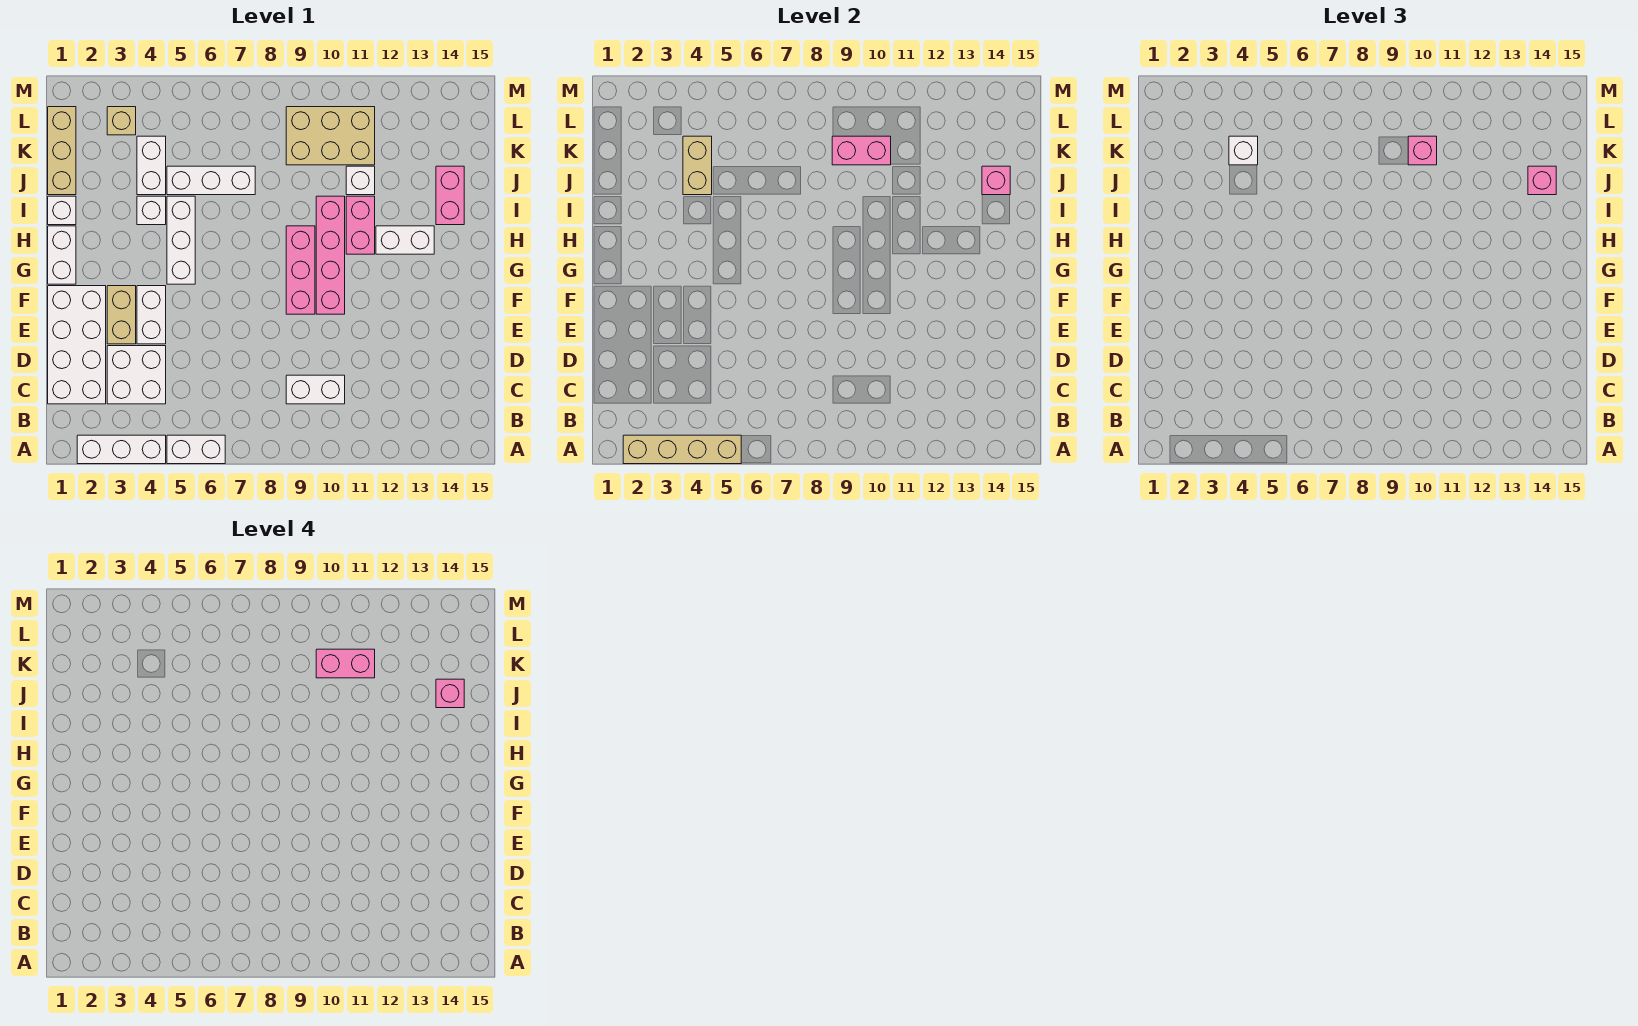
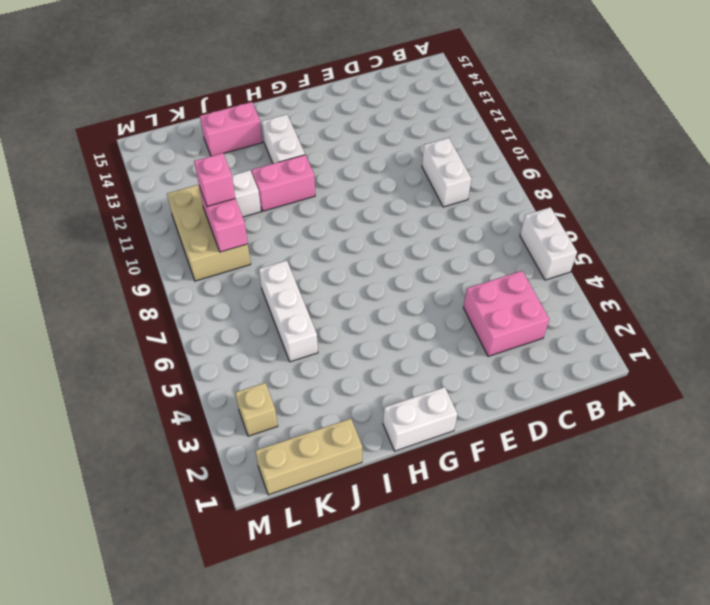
pink brick C3:D4 level 1 -> white brick C3:D4 level 1
none -> white brick A2:A4 level 1
none -> white brick C1:F2 level 1
none -> tan brick E3:F3 level 1
none -> white brick E4:F4 level 1

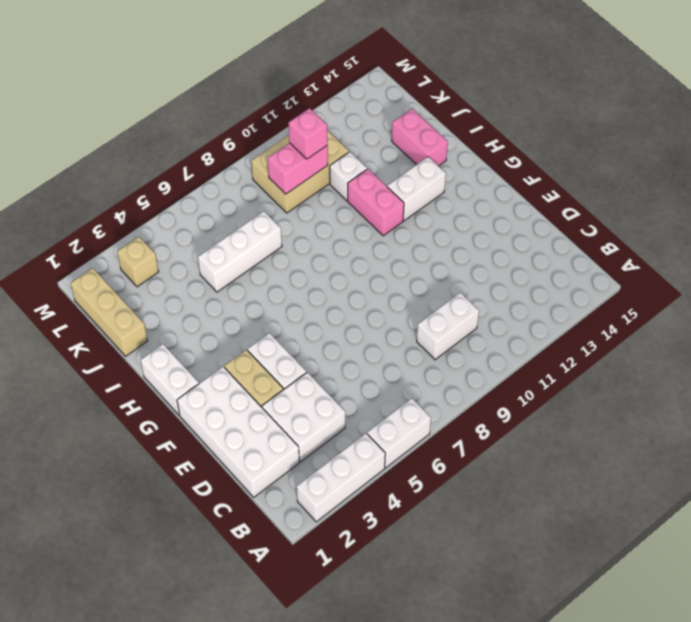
none -> pink brick F9:H9 level 1
none -> pink brick F10:I10 level 1
none -> white brick G5:I5 level 1
none -> white brick I1 level 1

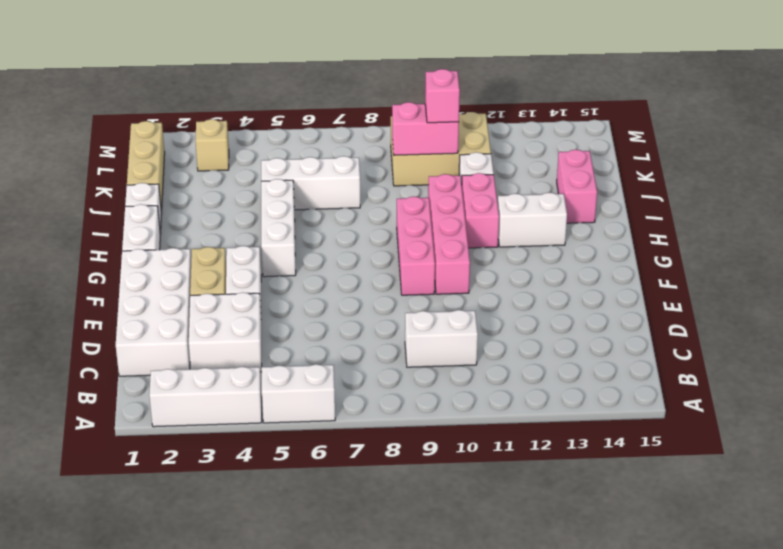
none -> white brick I4 level 1
none -> white brick J4:K4 level 1
none -> tan brick A2:A5 level 2
none -> tan brick J4:K4 level 2

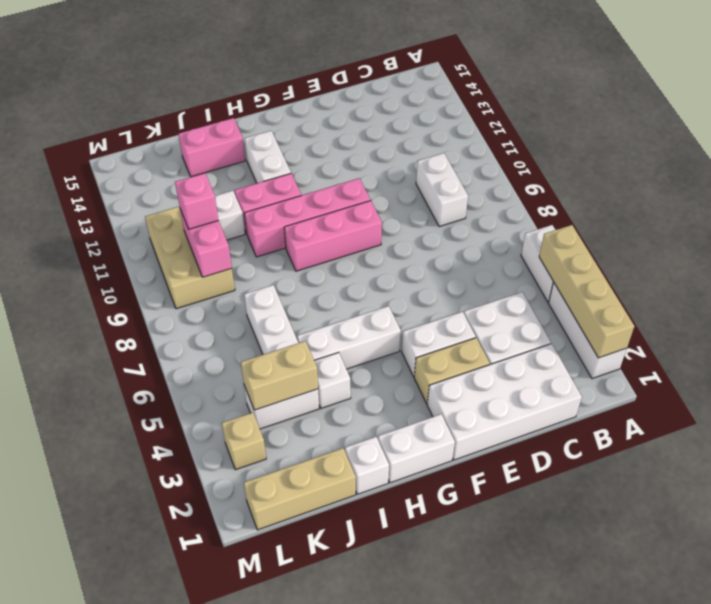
none -> pink brick J14 level 2
none -> pink brick J14 level 3
none -> white brick K4 level 3
none -> pink brick J14 level 4

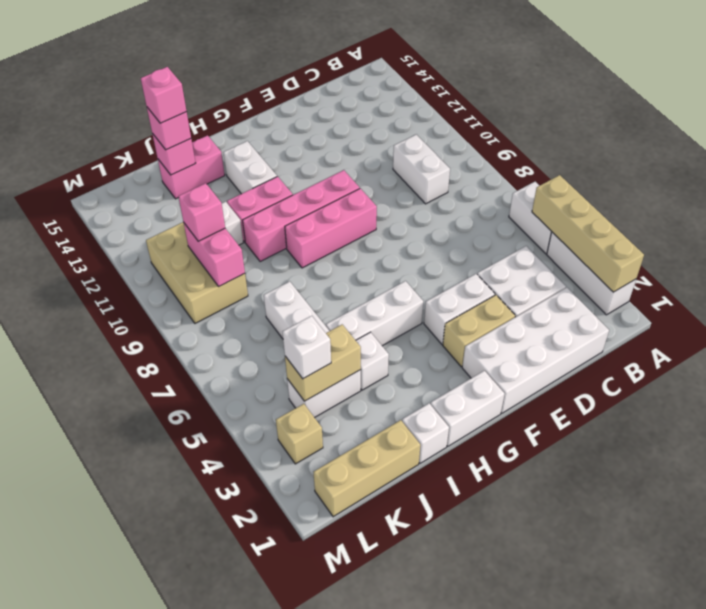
none -> pink brick K10:K11 level 4

